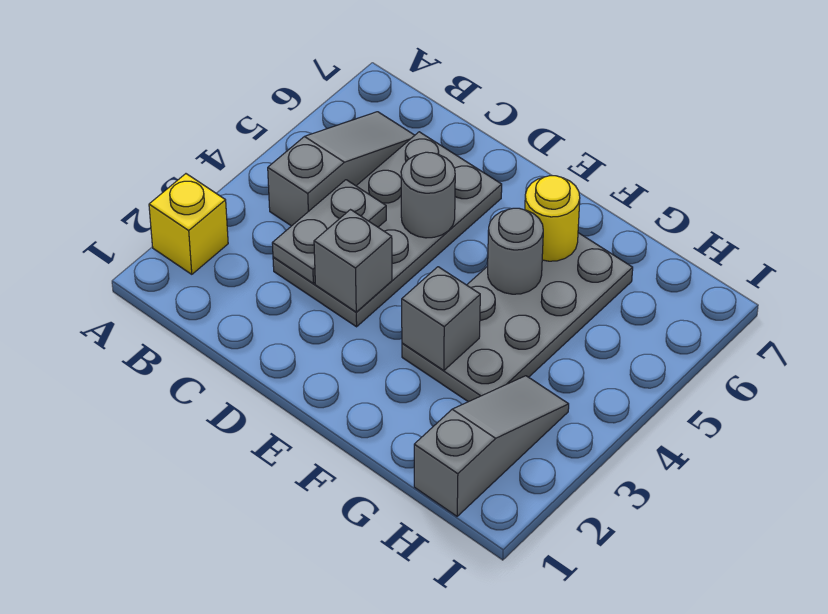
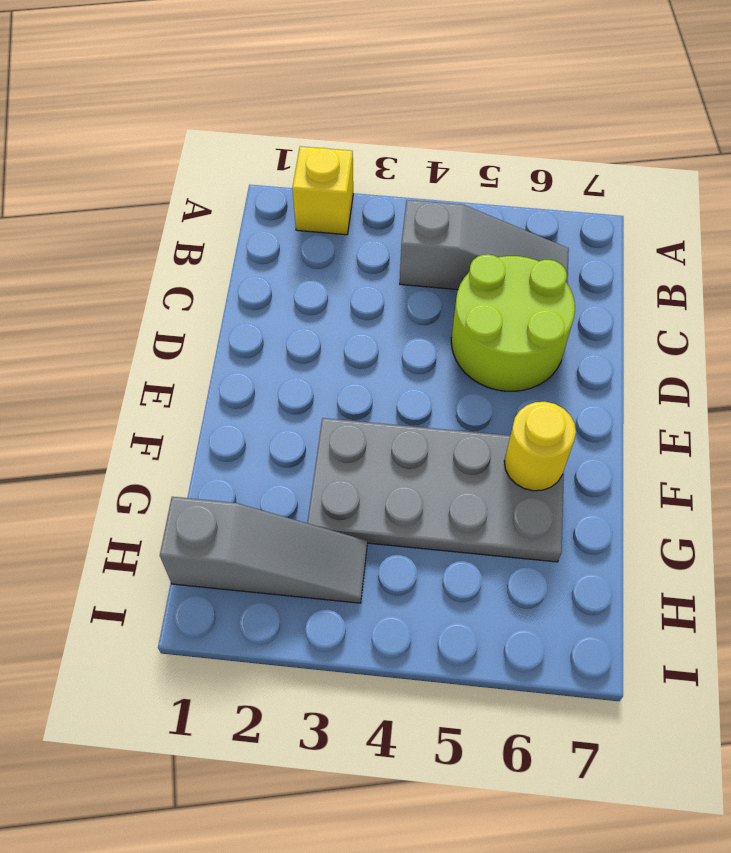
lime round brick C5:D6 level 1 -> grey plate C3:D6 level 1
none -> grey plate C3:C4 level 2
none -> grey brick D3 level 2

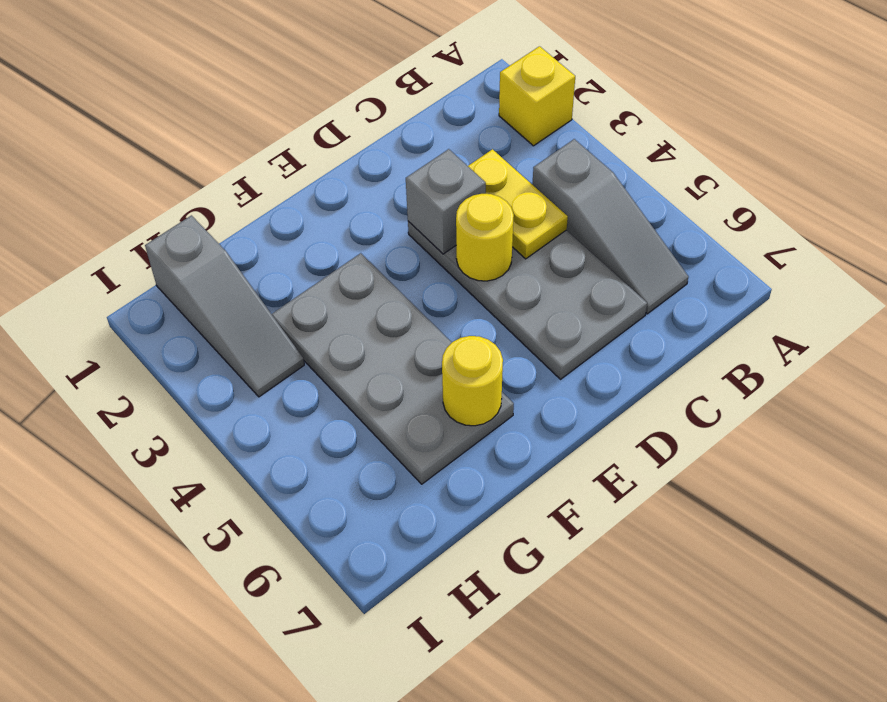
yellow plate C3:C4 level 2 -> grey plate C3:C4 level 2
yellow round brick D4 level 2 -> none
none -> grey round brick D5 level 2
none -> grey brick F3 level 2

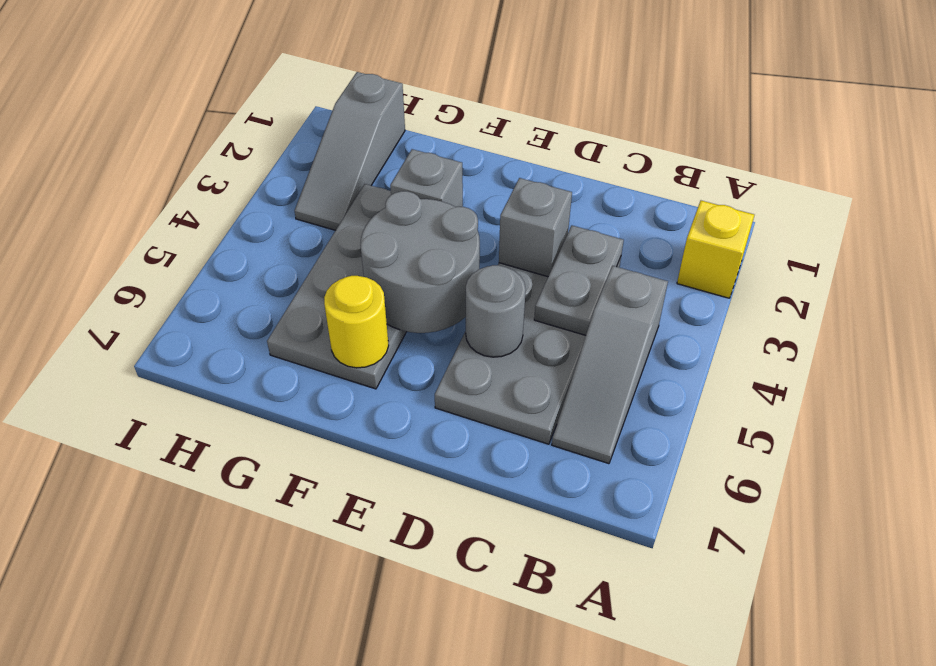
grey round brick E4:F5 level 2 -> grey round brick F5 level 2

